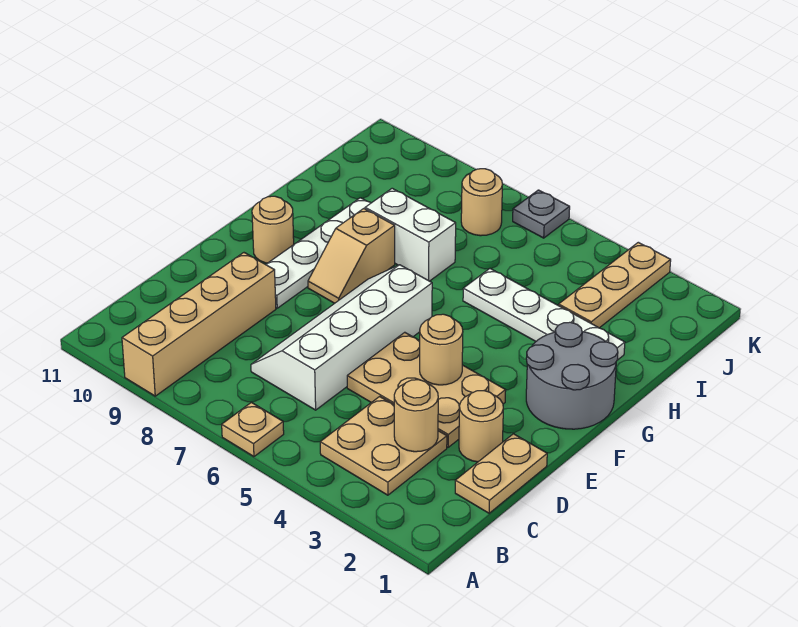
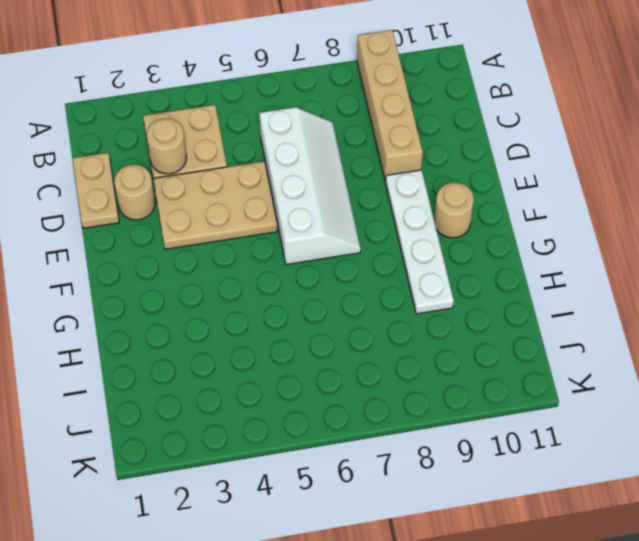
none -> tan plate A6 level 1
none -> grey round brick F1:G2 level 1
none -> tan slope F8:G8 level 1 top G

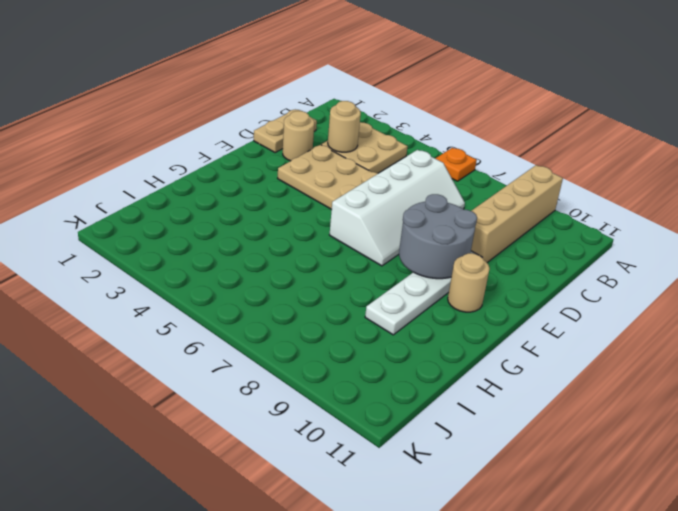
orange plate A6 level 1 -> tan plate A6 level 1
grey round brick E8:F9 level 2 -> grey round brick F1:G2 level 1
none -> tan slope F8:G8 level 1 top G
none -> white plate H2:H5 level 1
none -> white brick H7:H8 level 1

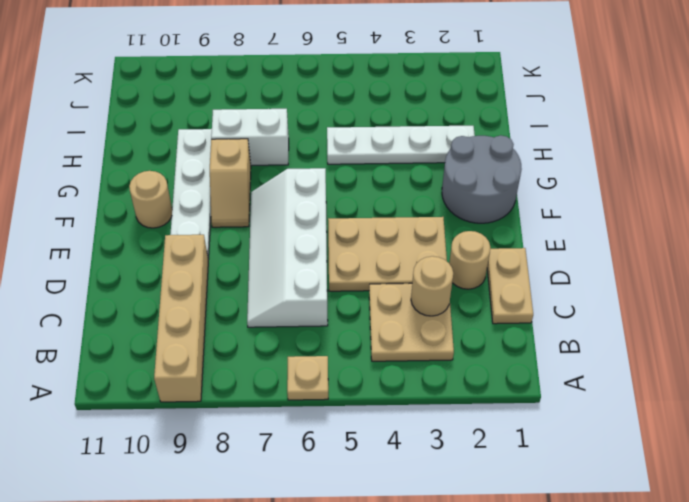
none -> tan plate I3:K3 level 1
none -> tan round brick J7 level 1
none -> grey plate K6 level 1

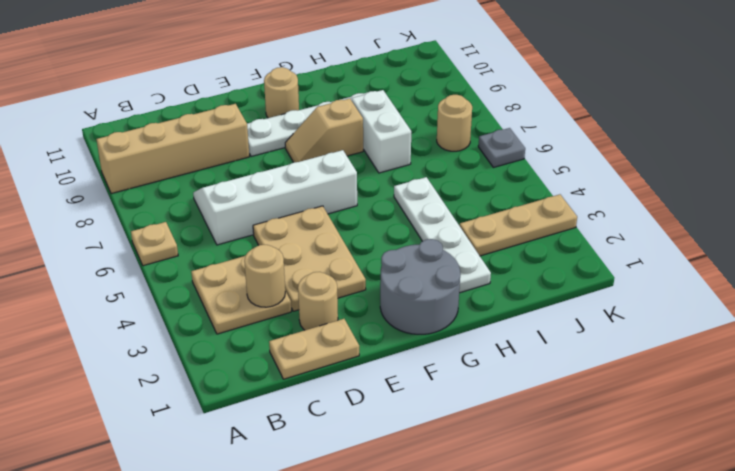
none -> tan round brick E4 level 2

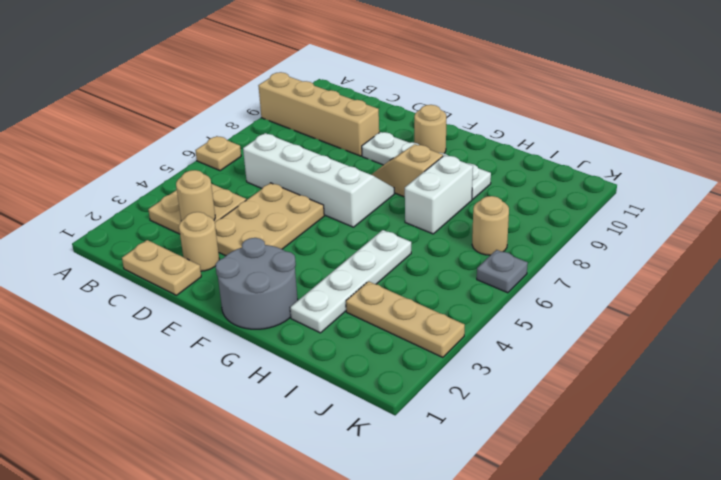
none -> tan round brick E4 level 2

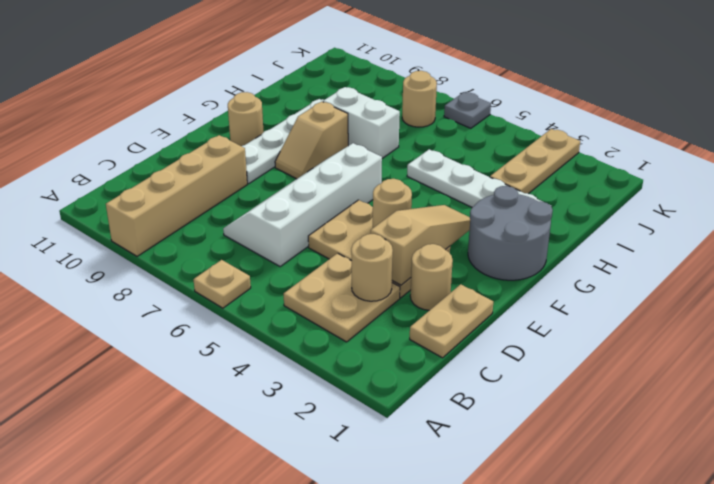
tan slope D3:F3 level 2 top D -> none

